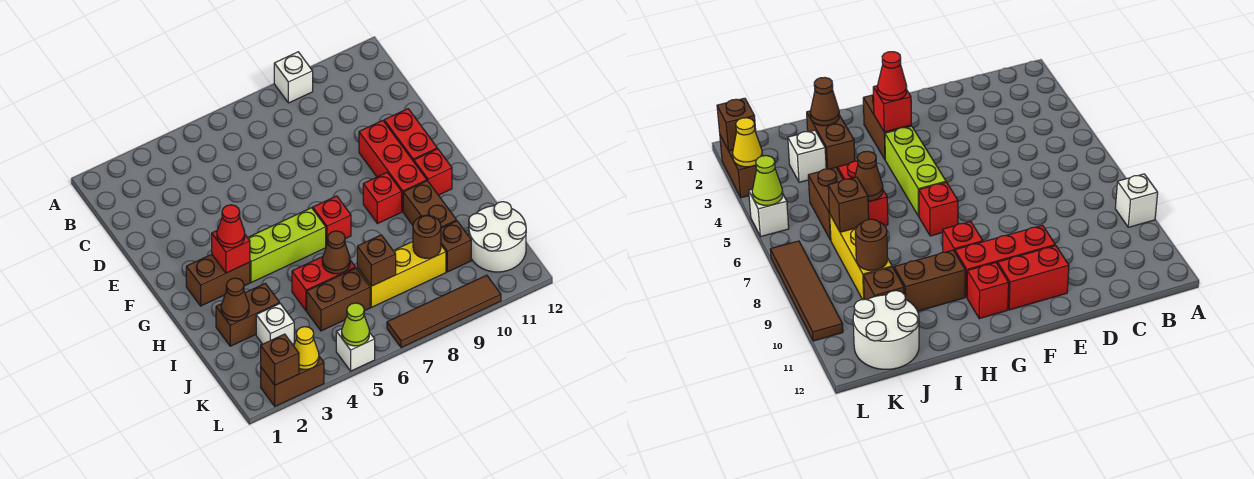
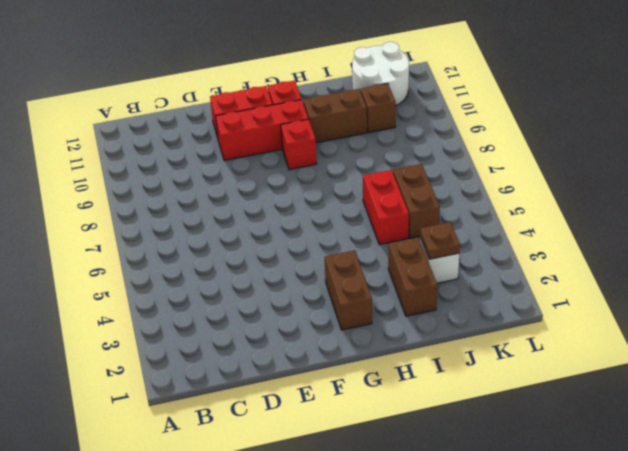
brown plate J3 level 2 -> none
none -> white brick A9 level 1
none -> lime brick G4:G6 level 1
none -> red brick G7 level 1

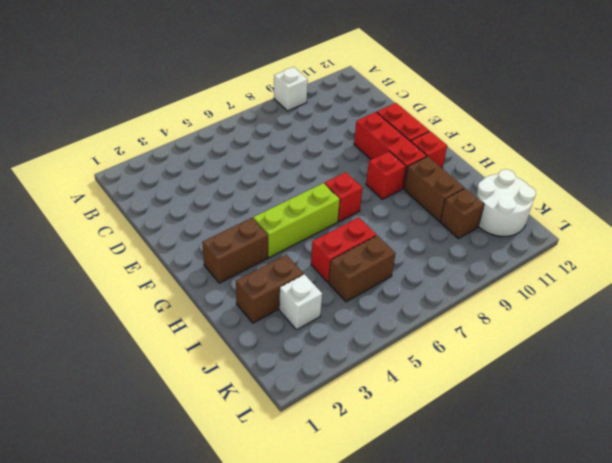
none -> yellow brick J7:J9 level 1
none -> brown brick L2:L3 level 1
none -> white brick L5 level 1

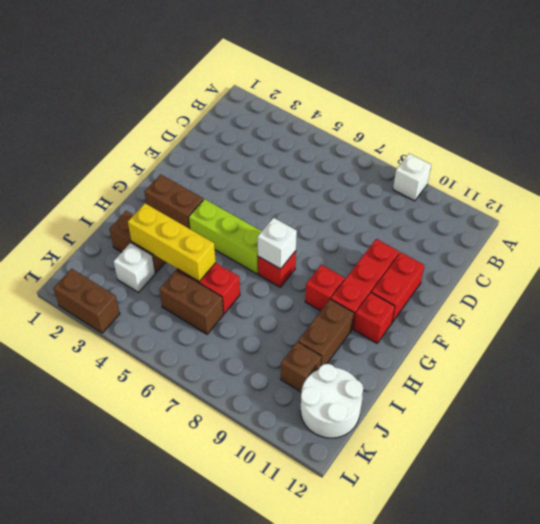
white brick G7 level 2 -> white brick L5 level 1
yellow brick I3:I5 level 2 -> yellow brick J7:J9 level 1
none -> brown tile L7:L10 level 1
none -> red brick G3 level 2
none -> brown cone I2 level 2

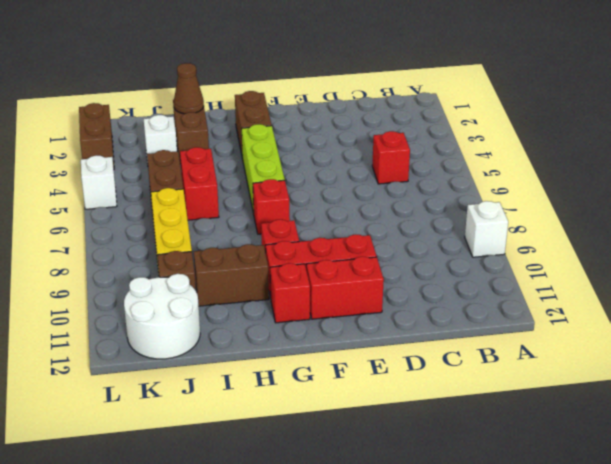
red brick C5 level 1 -> red brick G3 level 2
none -> brown tile L7:L10 level 1
none -> brown cone I6 level 2
none -> brown brick J7 level 2

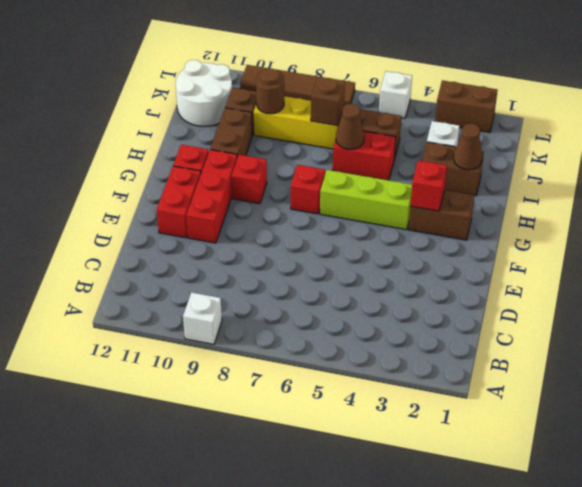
none -> brown brick L2 level 2
none -> yellow cone L3 level 2
none -> lime cone L5 level 2

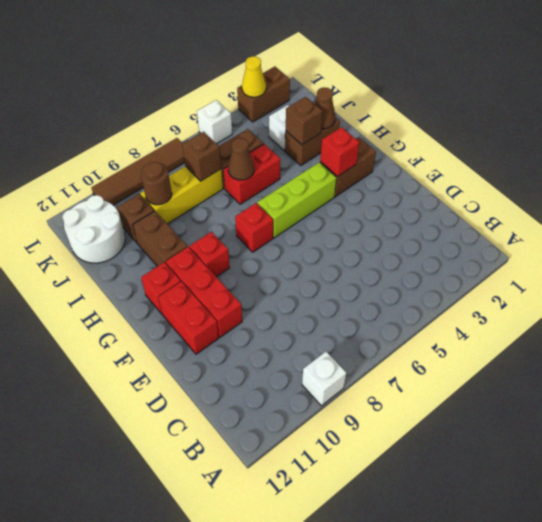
brown brick I3 level 2 -> brown brick L2 level 2
none -> lime cone L5 level 2
none -> red cone G3 level 3

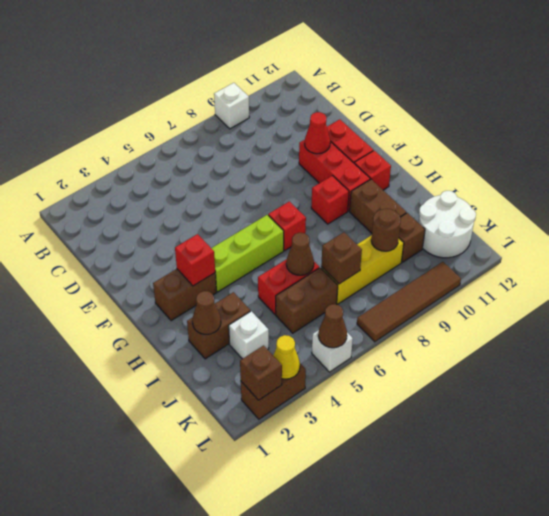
red cone E10 level 2 -> red cone G3 level 3
brown cone L5 level 2 -> lime cone L5 level 2

